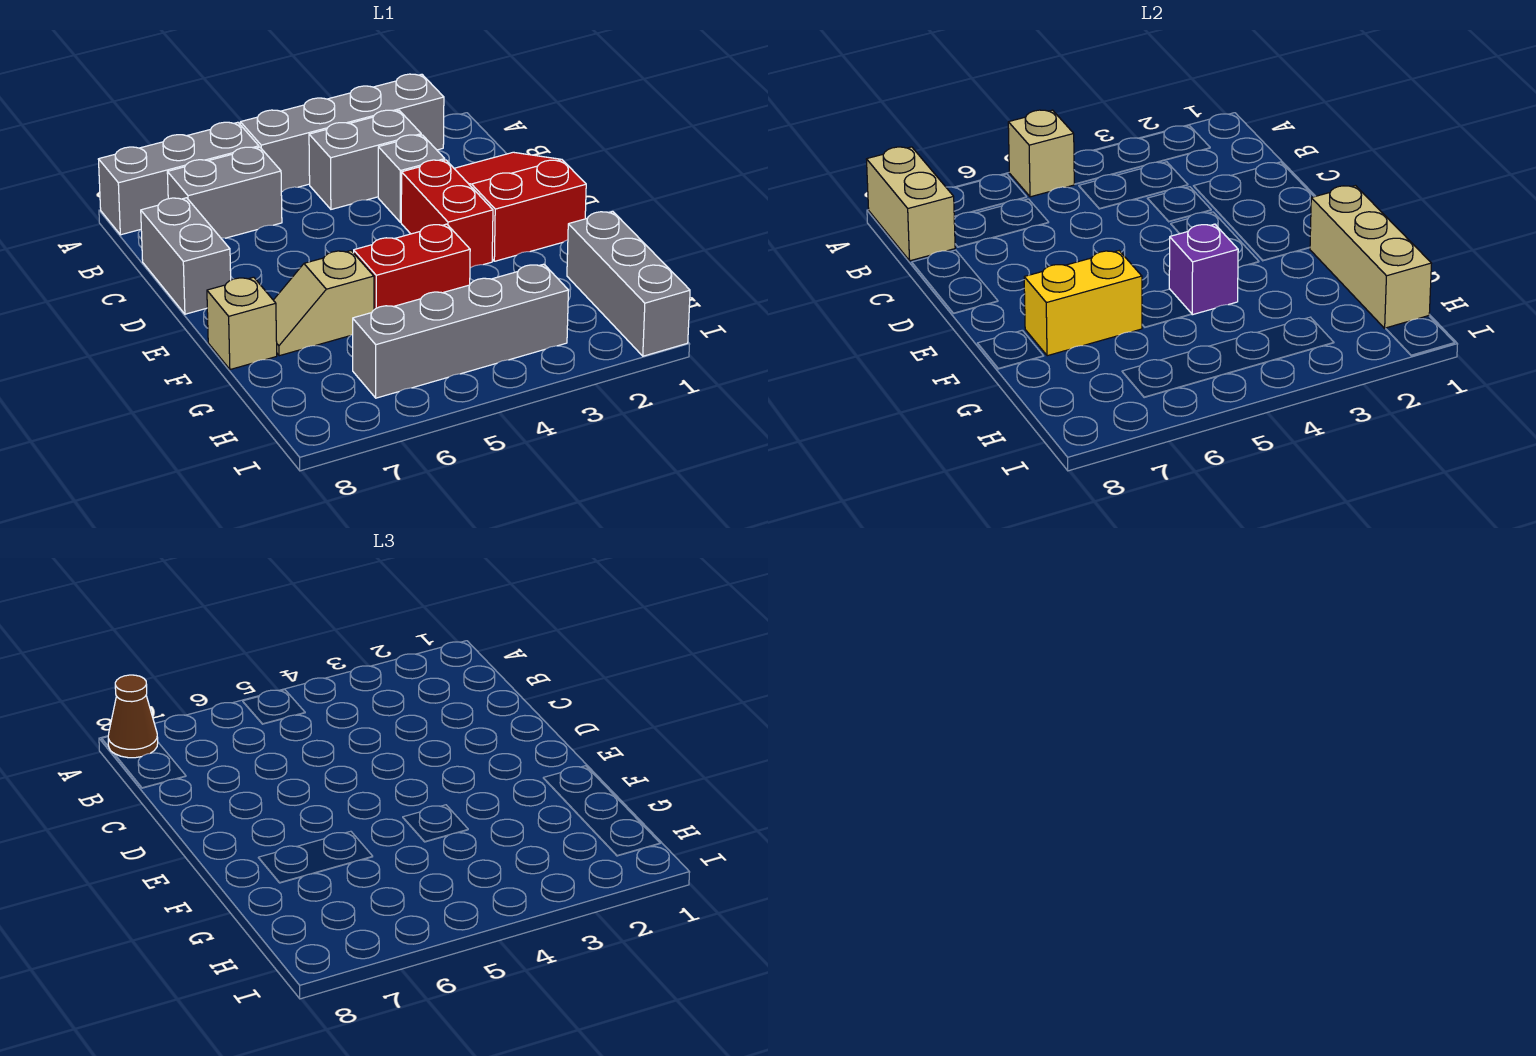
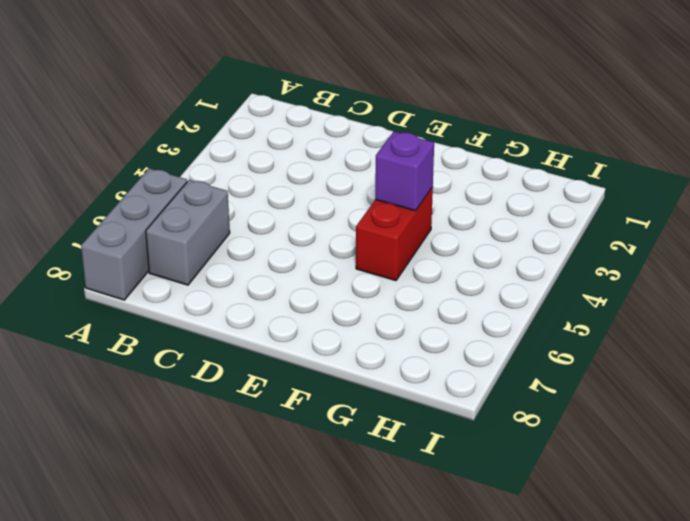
none -> grey brick A2:A5 level 1
none -> grey brick B3:B4 level 1
none -> red slope C1:E2 level 1 top E

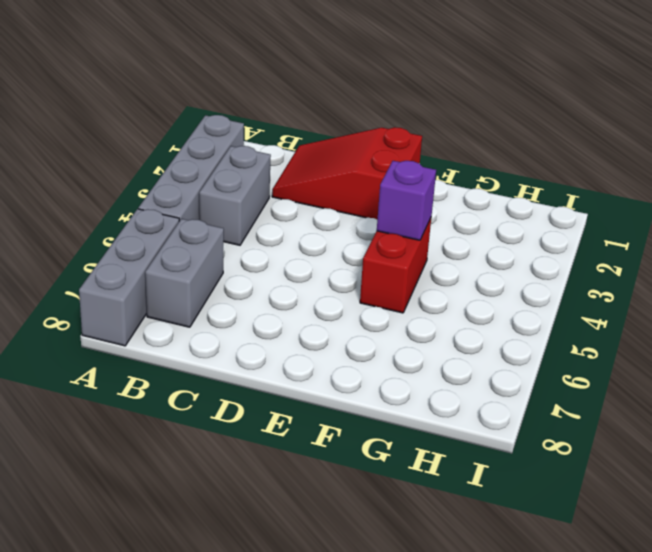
none -> grey brick C3 level 1
none -> grey brick C8:D8 level 1
none -> red brick D3:E3 level 1

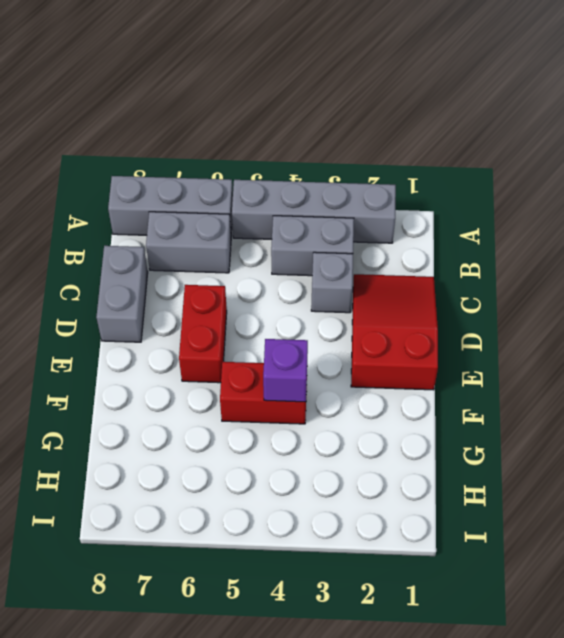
red brick D6:E6 level 1 -> red brick D3:E3 level 1
none -> tan slope F6:F7 level 1 top 6
none -> tan brick F8 level 1
none -> grey brick G1:I1 level 1

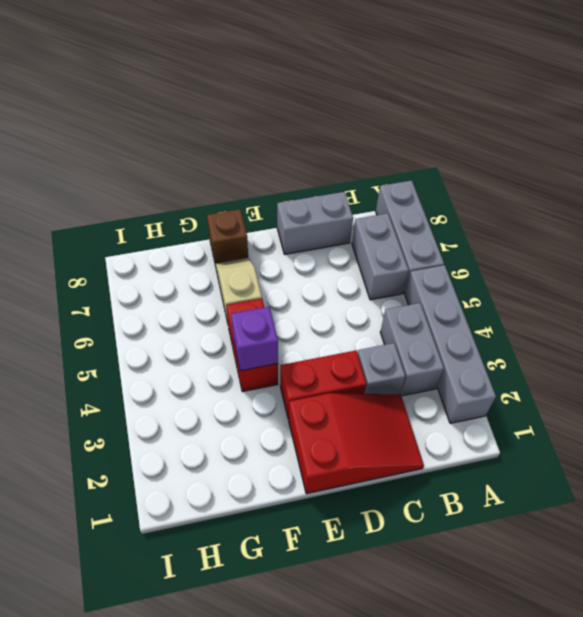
brown brick F8 level 1 -> tan brick F8 level 1
none -> grey brick G1:I1 level 1
none -> grey brick H3:H6 level 1
none -> tan brick A5 level 2

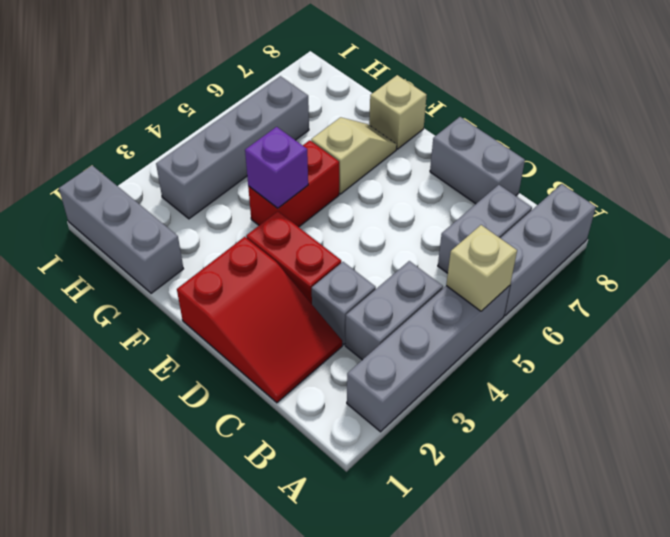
none -> tan brick A8:B8 level 2
none -> tan brick F1:H1 level 2
none -> yellow brick F6:F7 level 2

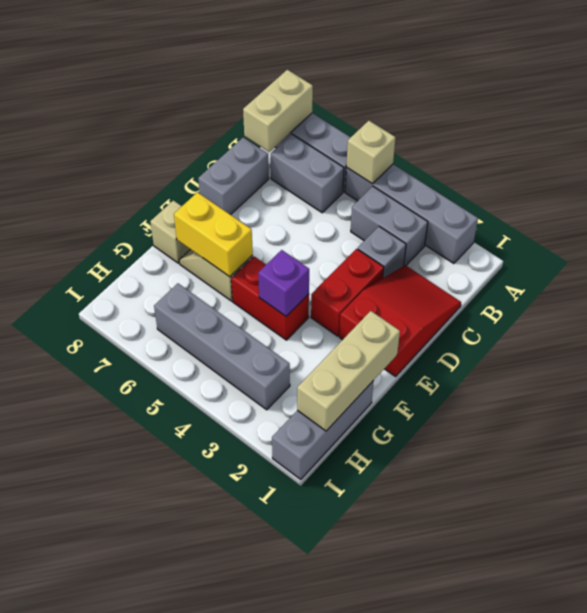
none -> brown cone A8 level 3

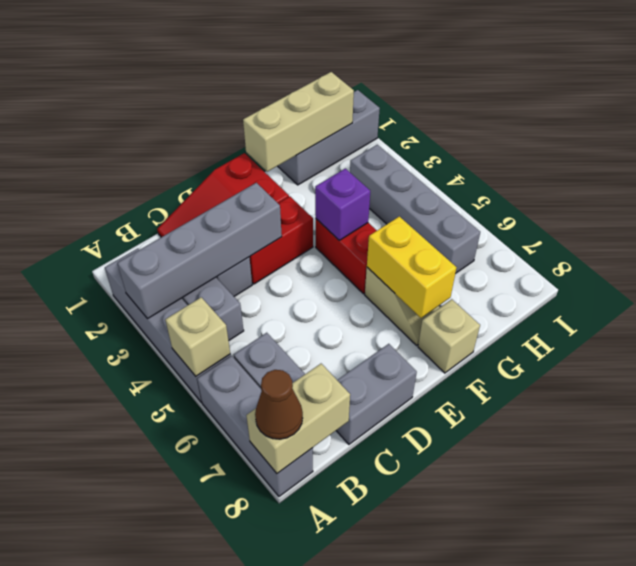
grey brick A3:D3 level 2 -> none

